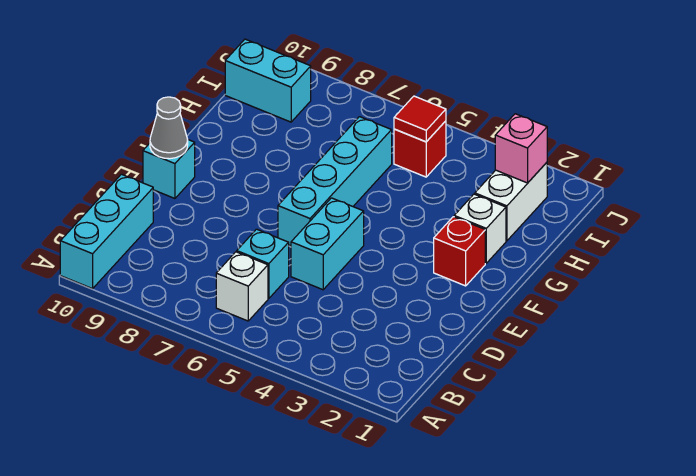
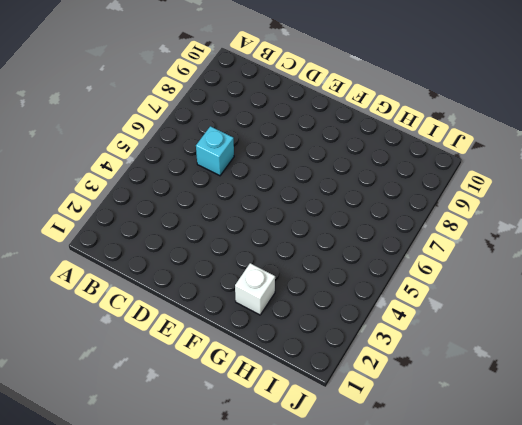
none -> cyan brick A10:C10 level 1
none -> white brick B6 level 1
none -> cyan brick D5:E5 level 1

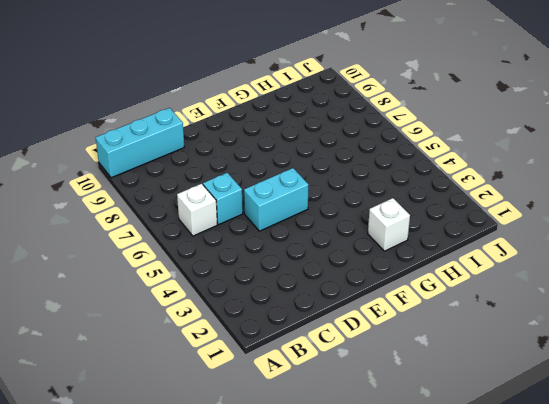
none -> cyan brick E6:H6 level 1
none -> cyan brick E10 level 1
none -> red brick F2 level 1

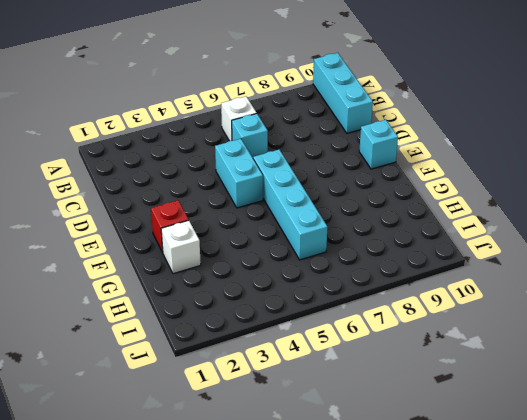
none -> white brick H2:I2 level 1
none -> red brick I5 level 1
none -> cyan brick I9:I10 level 1

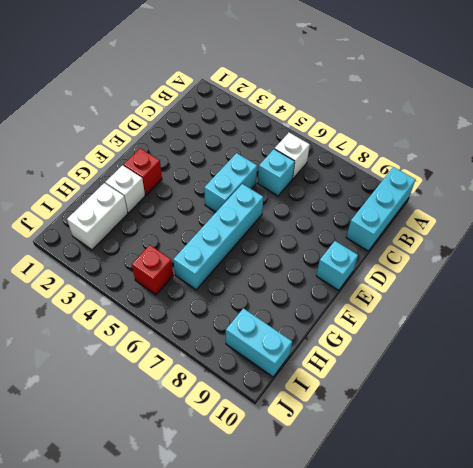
none -> grey cone E10 level 2
none -> pink brick I2 level 2
none -> red tile I5 level 2

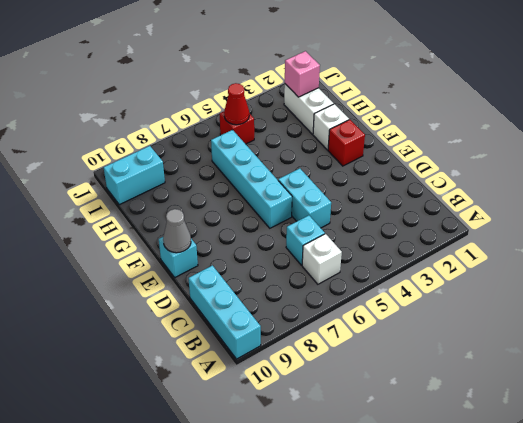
red cone I5 level 2 -> red tile I5 level 2

